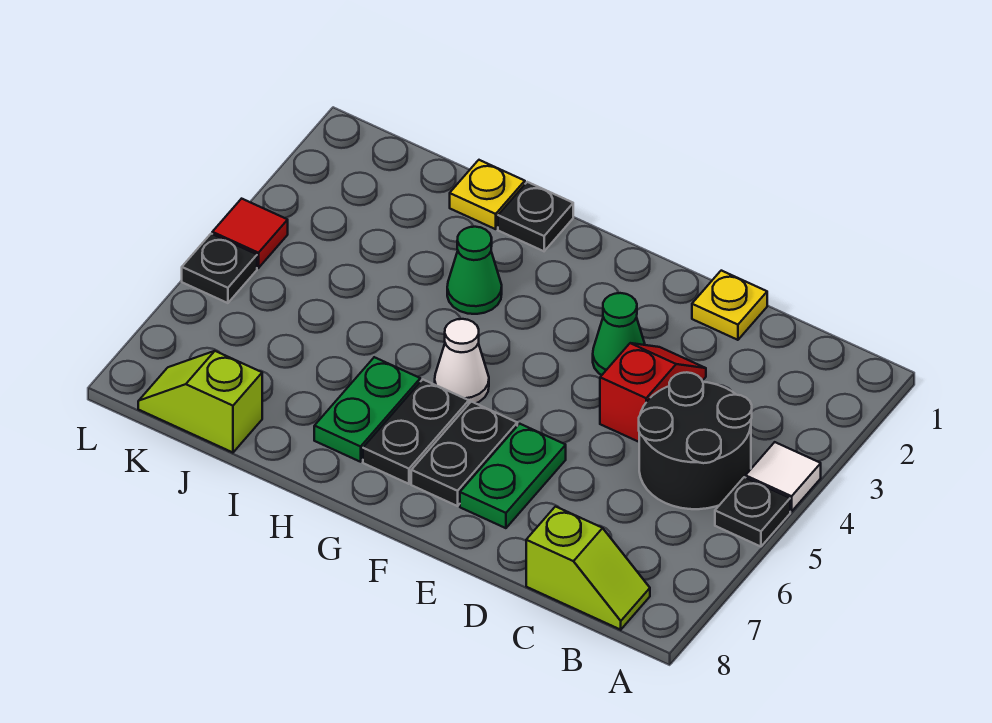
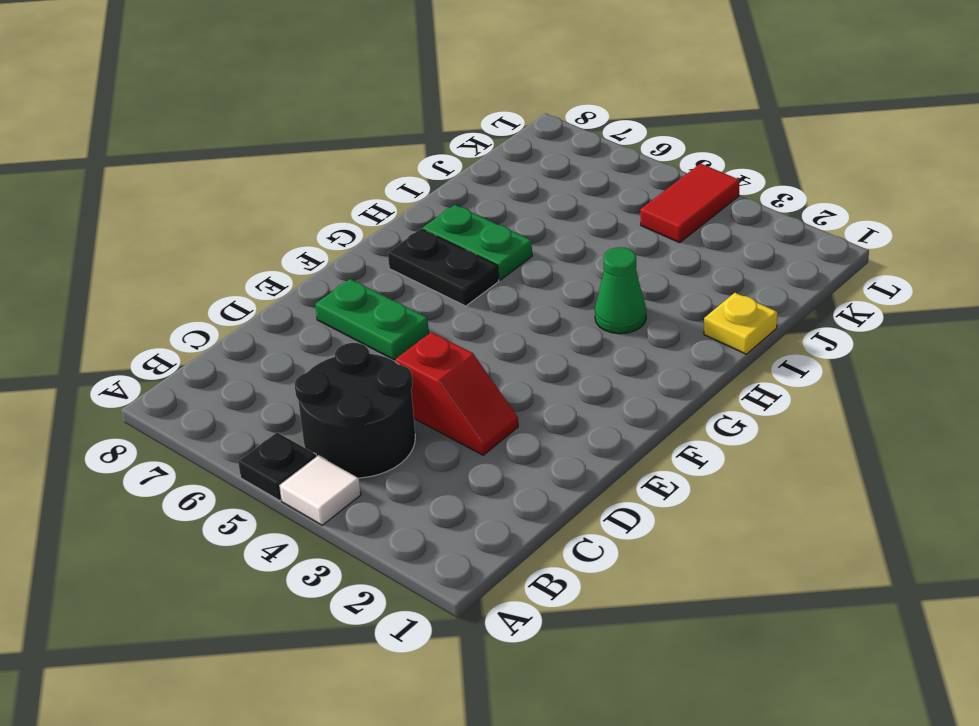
red tile K4:L4 level 1 -> red tile L4 level 1
none -> lime slope B8:C8 level 1 top C
none -> yellow plate D1 level 1
none -> green cone E3 level 1

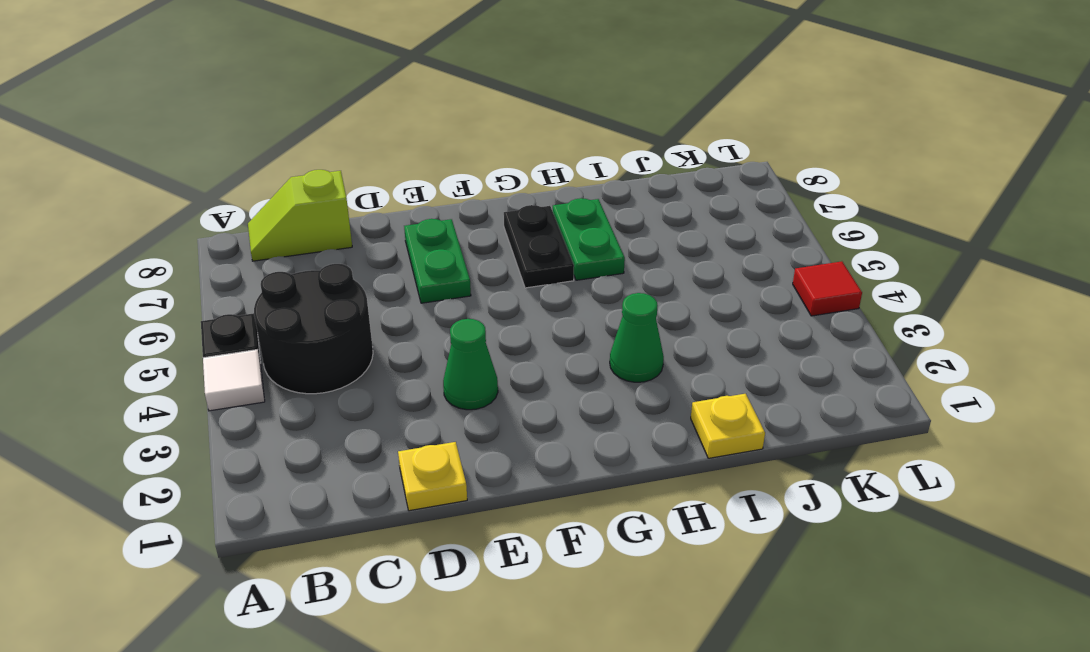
none -> red slope D3:D4 level 1 top 4
none -> black plate F6:F7 level 1
none -> white cone G5 level 1

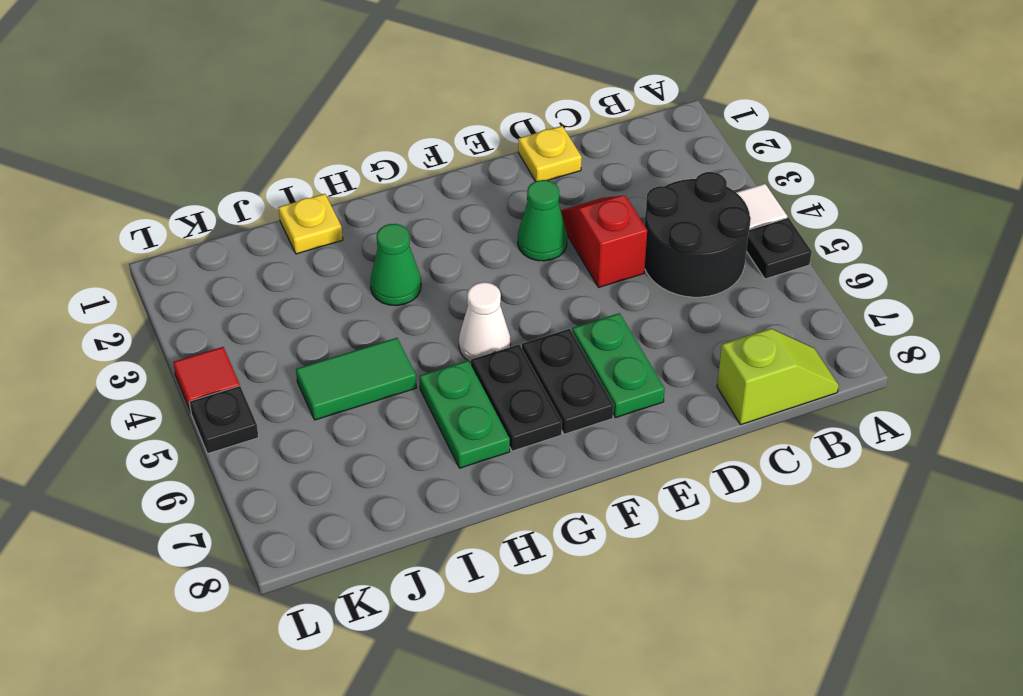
green tile I5:J5 level 1 -> none
none -> black plate H1 level 1
none -> lime slope J8:K8 level 1 top J

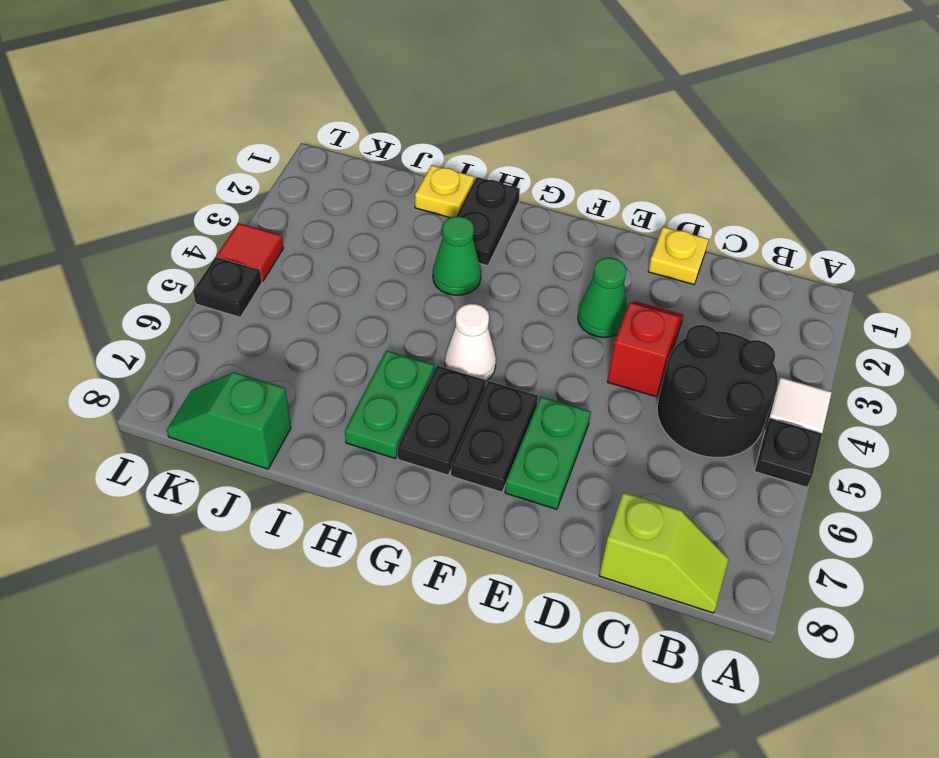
black plate H1:H2 level 1 -> black plate H1 level 1
green slope J8:K8 level 1 top J -> lime slope J8:K8 level 1 top J

